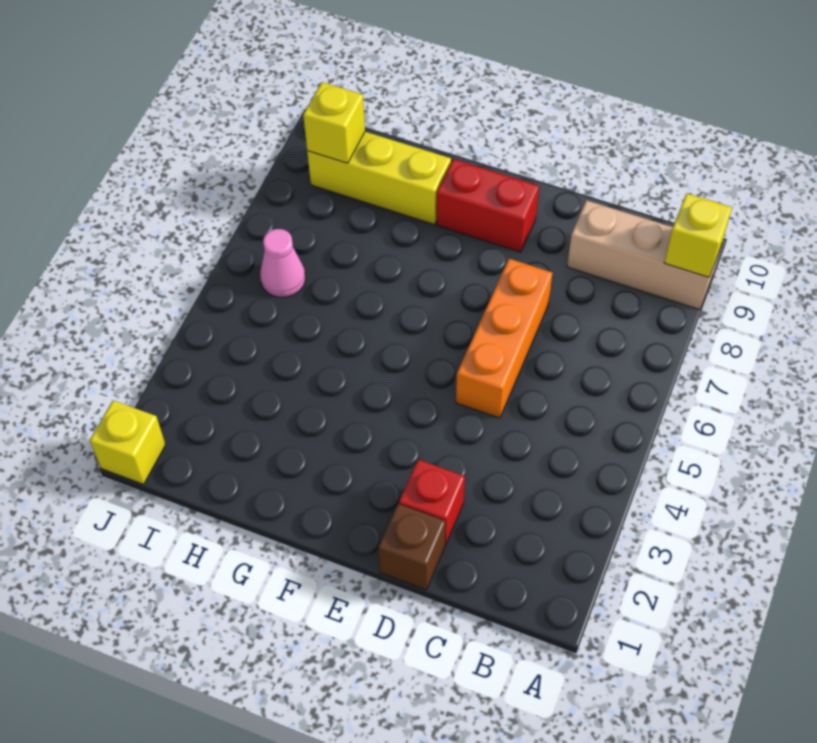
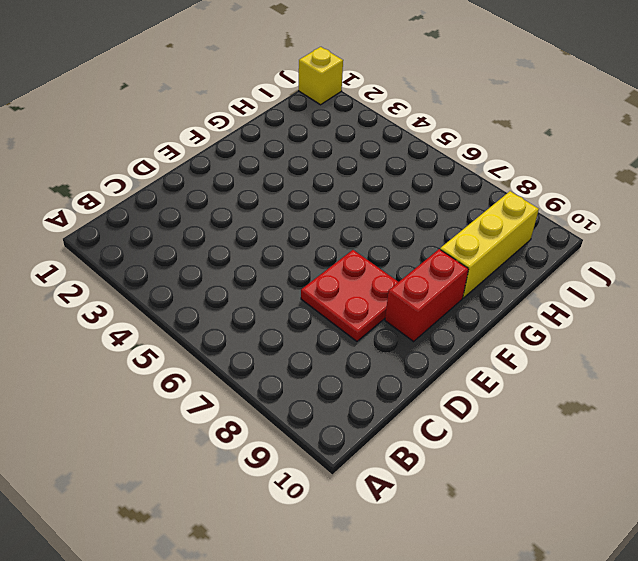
red plate D7:E8 level 1 -> orange brick D5:D7 level 1
none -> tan brick A9:C9 level 1
none -> brown brick D1 level 1

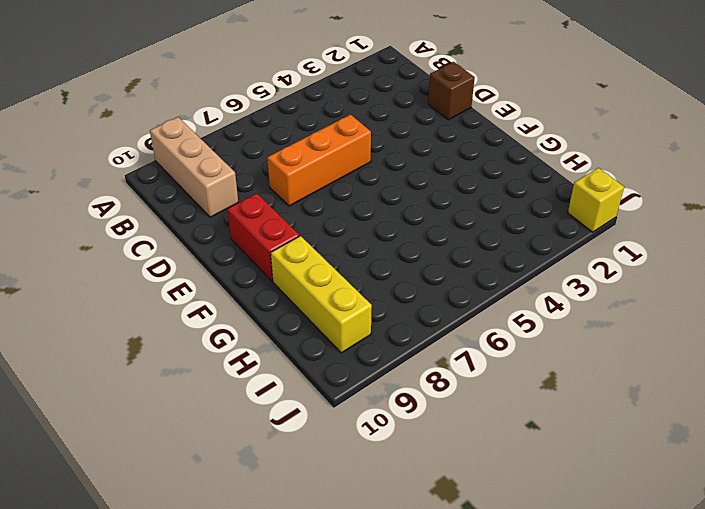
none -> red brick D2 level 1
none -> pink cone I6 level 1

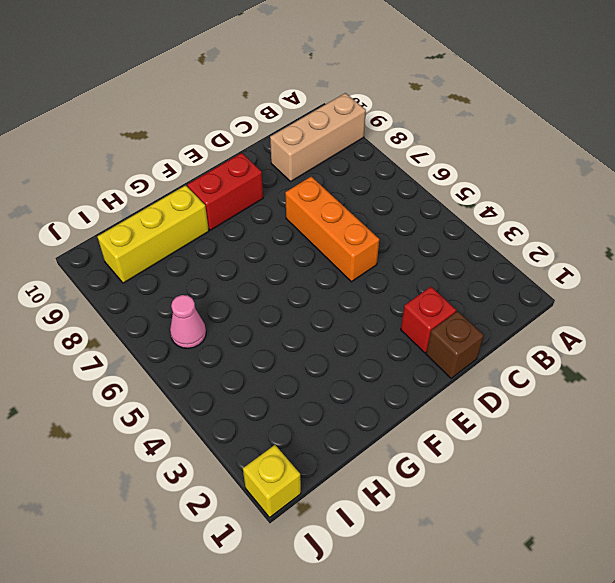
none -> yellow brick A9 level 2
none -> yellow brick I9 level 2

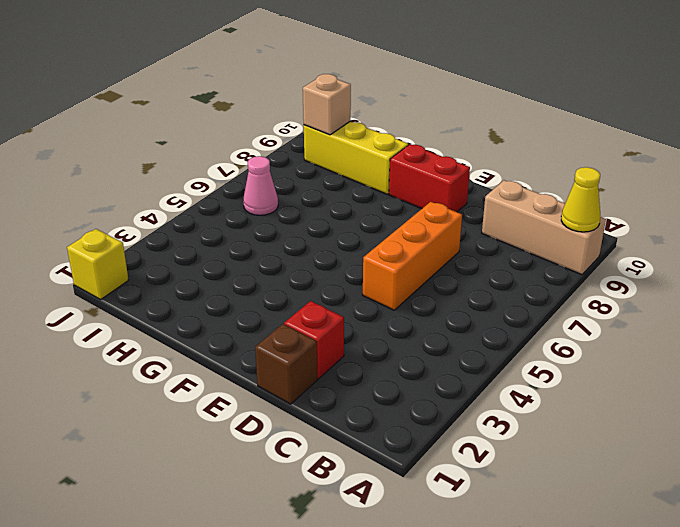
yellow cone A9 level 2 -> yellow brick A9 level 2
tan brick I9 level 2 -> yellow brick I9 level 2

